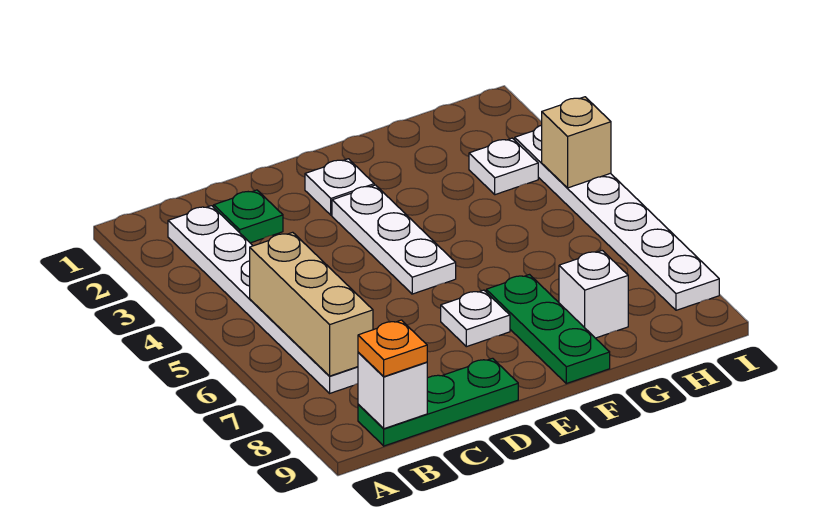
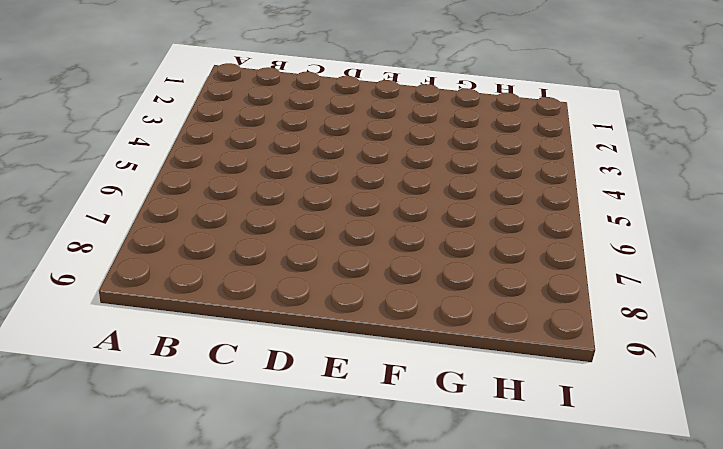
none -> white plate B2:B7 level 1
none -> green plate B9:D9 level 1
none -> green plate C2 level 1

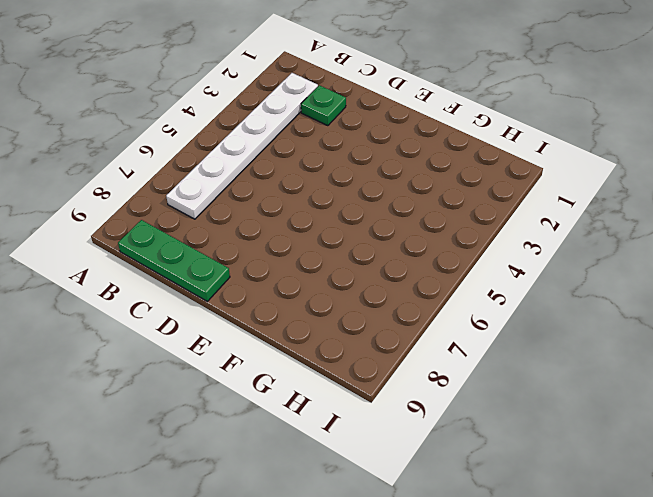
none -> white plate E2 level 1
none -> white plate E3:E5 level 1
none -> white plate E7 level 1

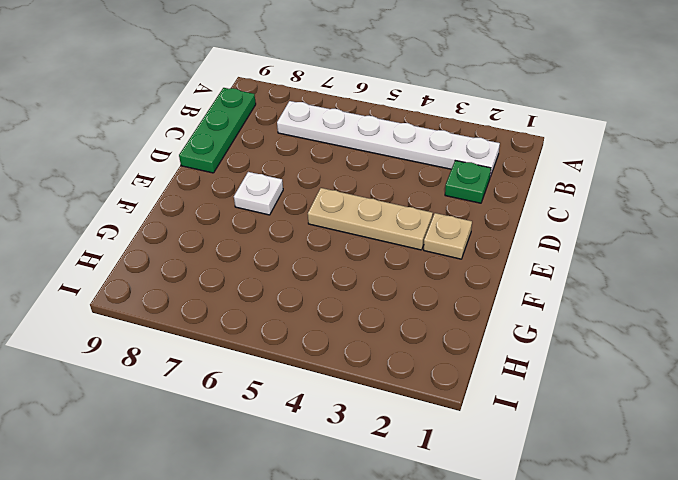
tan plate E2 level 1 -> white plate E2 level 1
tan plate E3:E5 level 1 -> white plate E3:E5 level 1
none -> green plate F7:F9 level 1
none -> white brick G8 level 1
none -> white plate H3 level 1

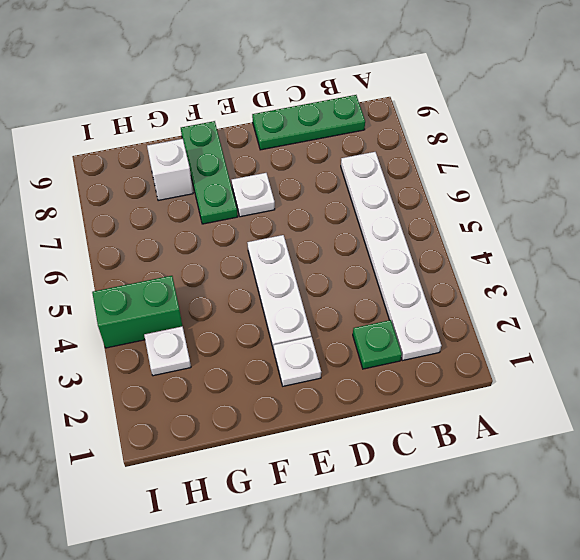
green brick H4:I4 level 1 -> white plate I3:I8 level 1
none -> tan brick B5:B7 level 2
none -> white brick B9 level 2
none -> tan brick I4 level 2

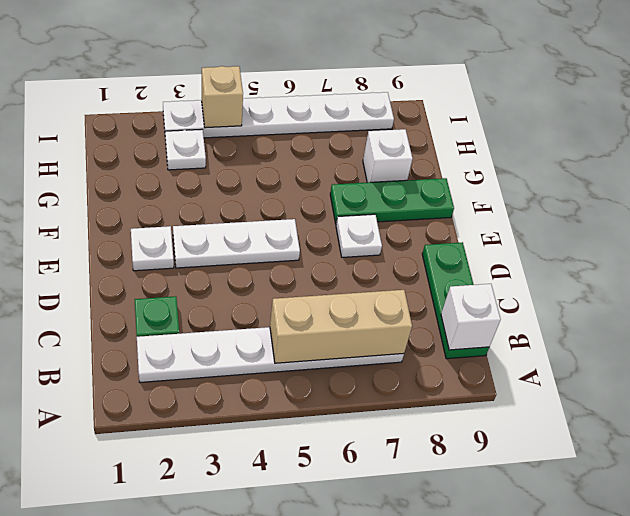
none -> orange plate B9 level 3

